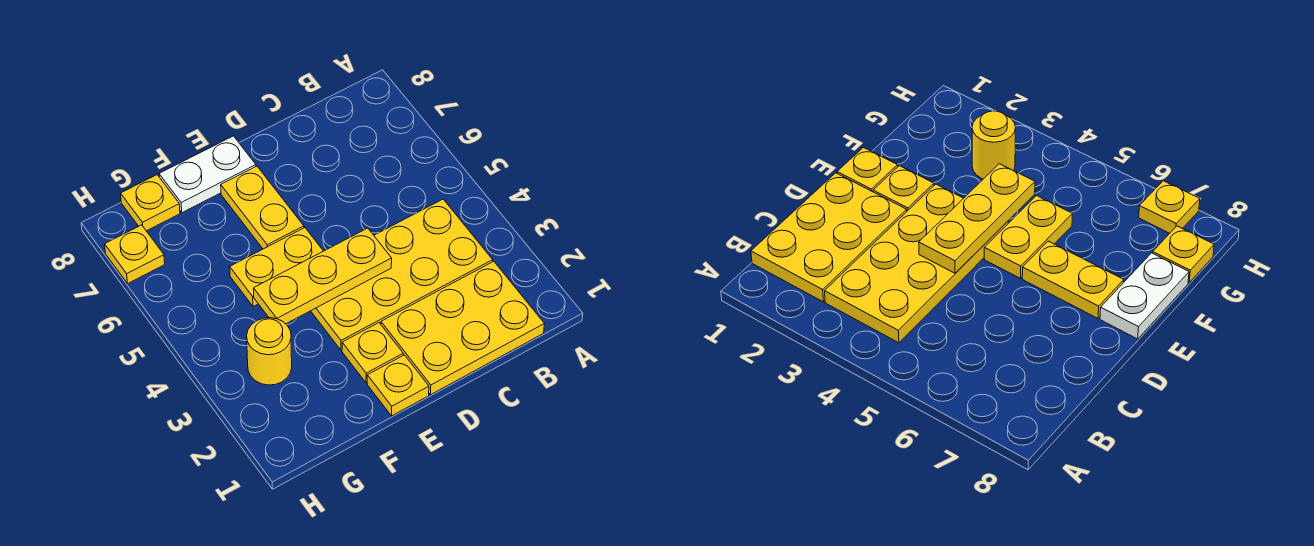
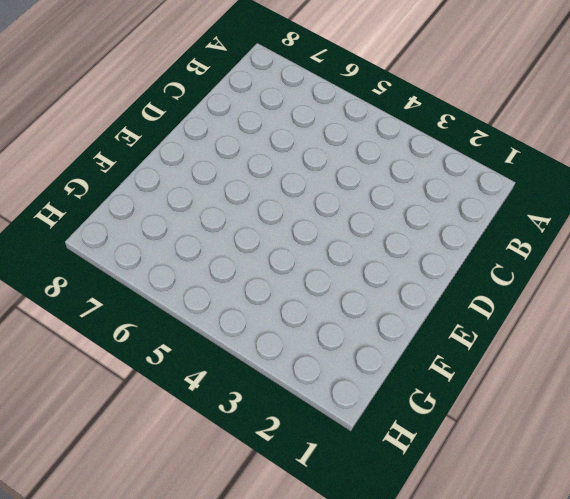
none -> yellow plate B1:D2 level 1
none -> yellow plate B3:E4 level 1

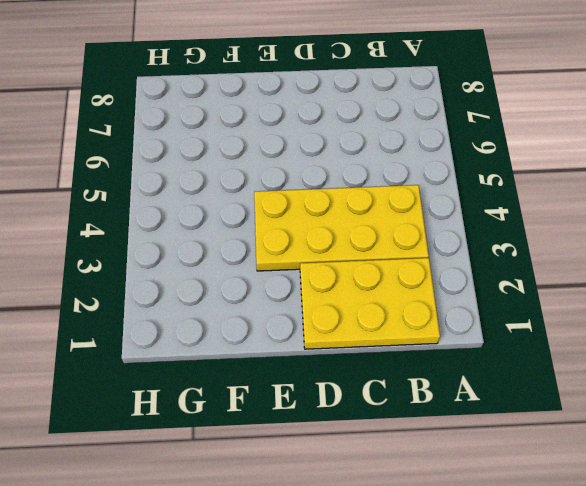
none -> yellow plate E1 level 1
none -> yellow plate E2 level 1

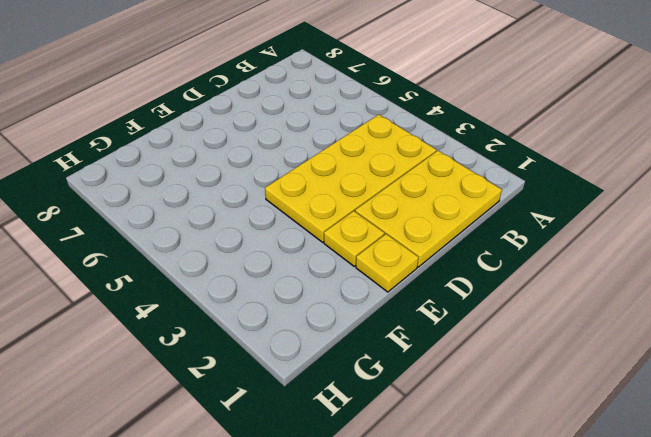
none -> yellow plate E5:F5 level 1
none -> yellow plate E6:E7 level 1

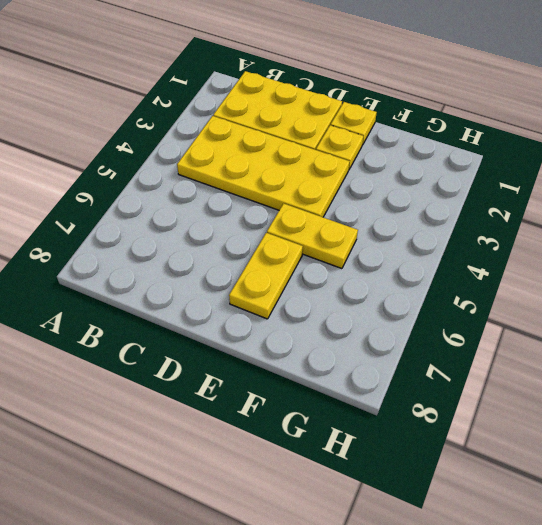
none -> white plate E8:F8 level 1
none -> yellow round brick G3 level 1

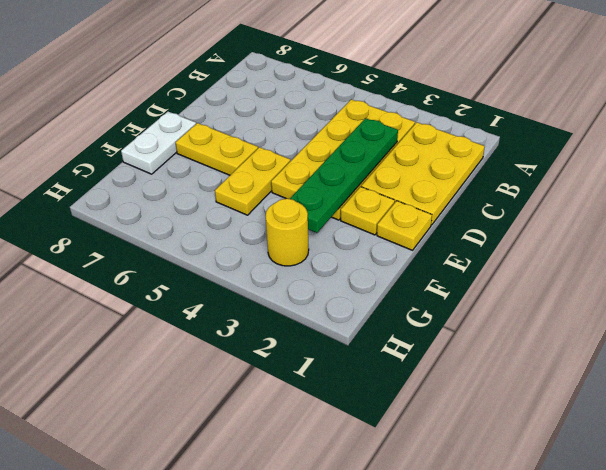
green plate C3:F3 level 2 -> none
none -> yellow plate G8 level 1
none -> yellow plate H7 level 1

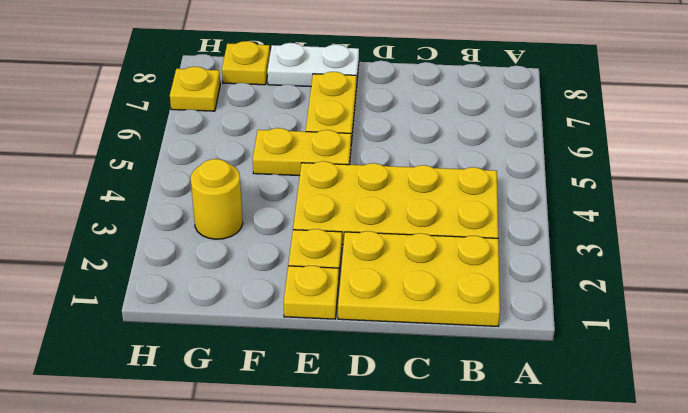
none -> yellow plate D4:F4 level 2

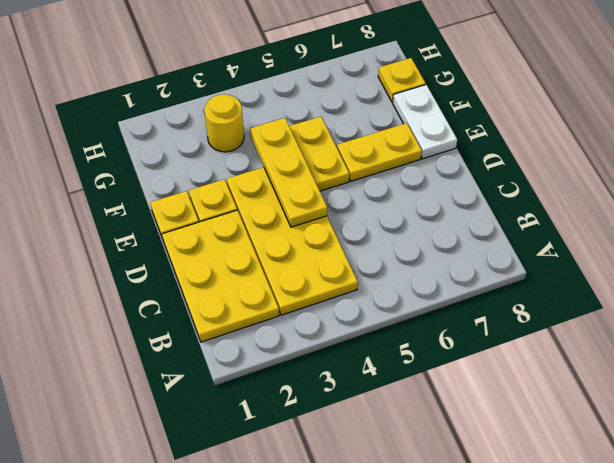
none -> yellow plate H7 level 1

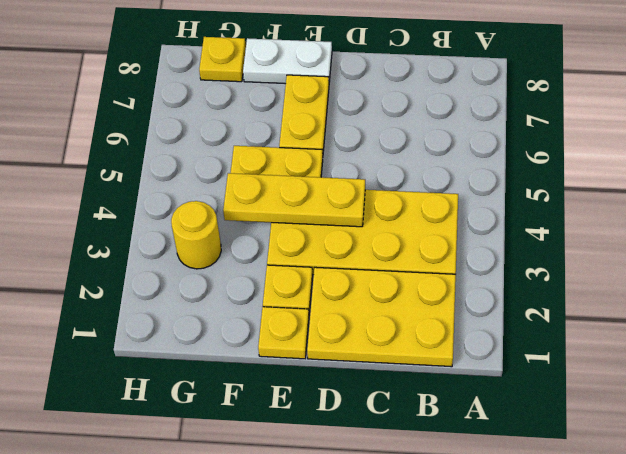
none -> yellow plate H7 level 1

